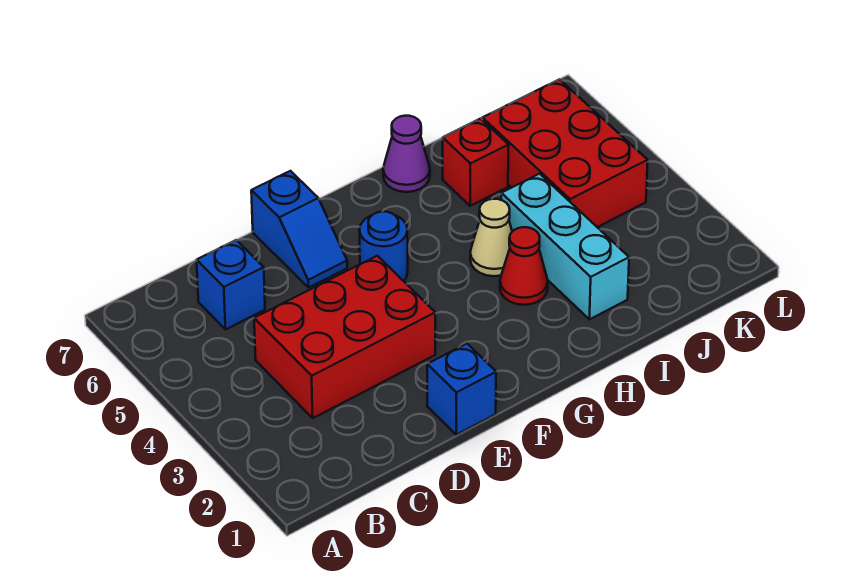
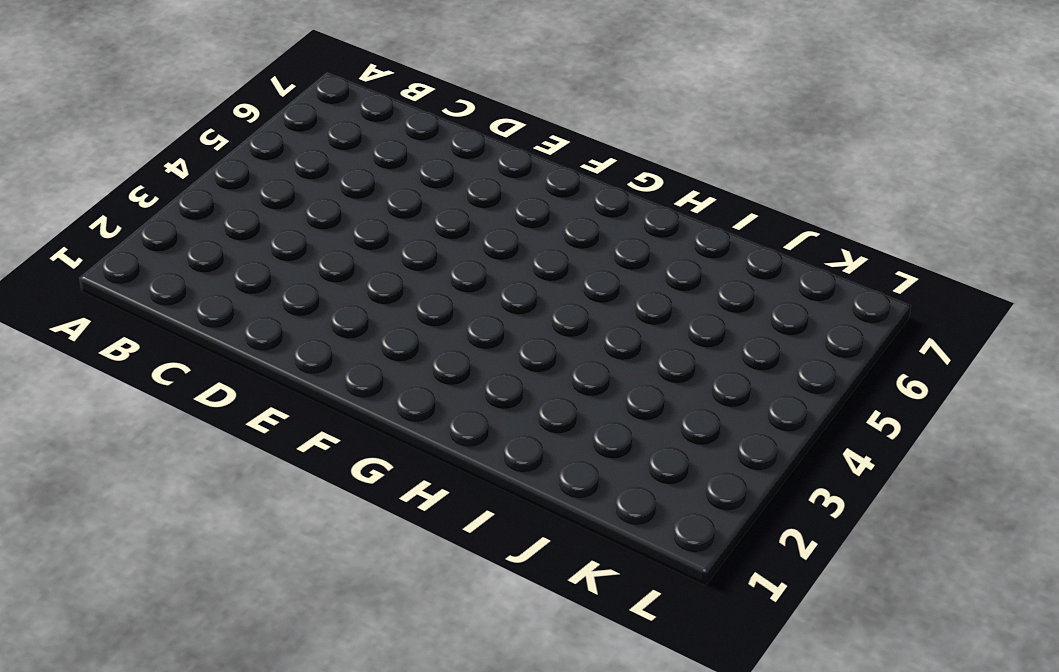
none -> red brick C3:E4 level 1
none -> blue brick C6 level 1

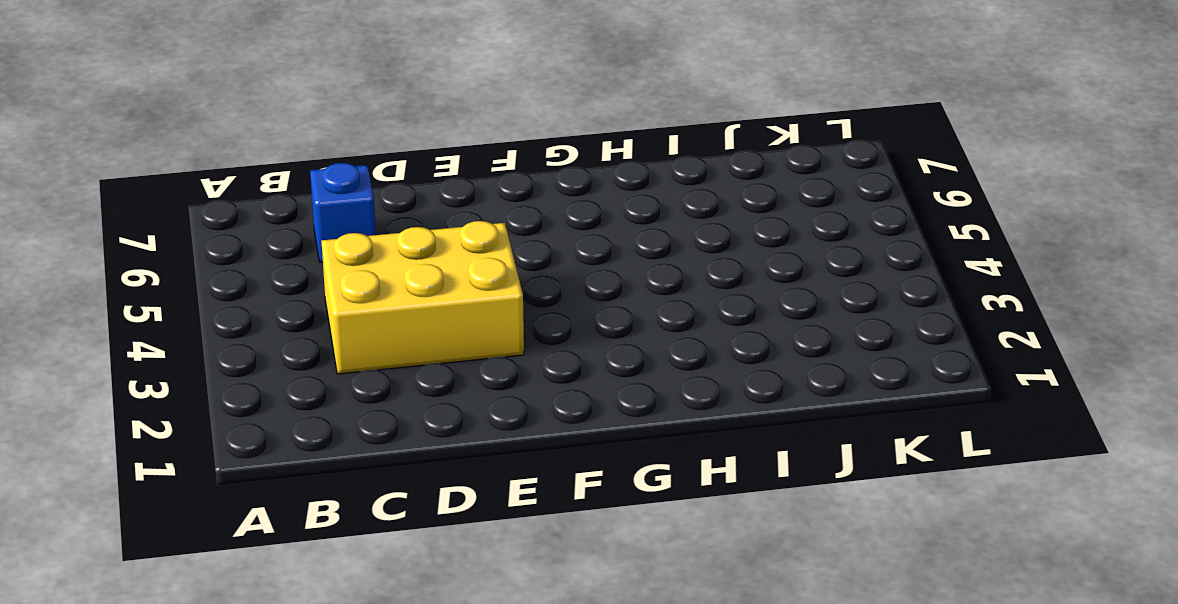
yellow brick C3:E4 level 1 -> red brick C3:E4 level 1
none -> blue brick E1 level 1
none -> blue slope E6:E7 level 1 top 7

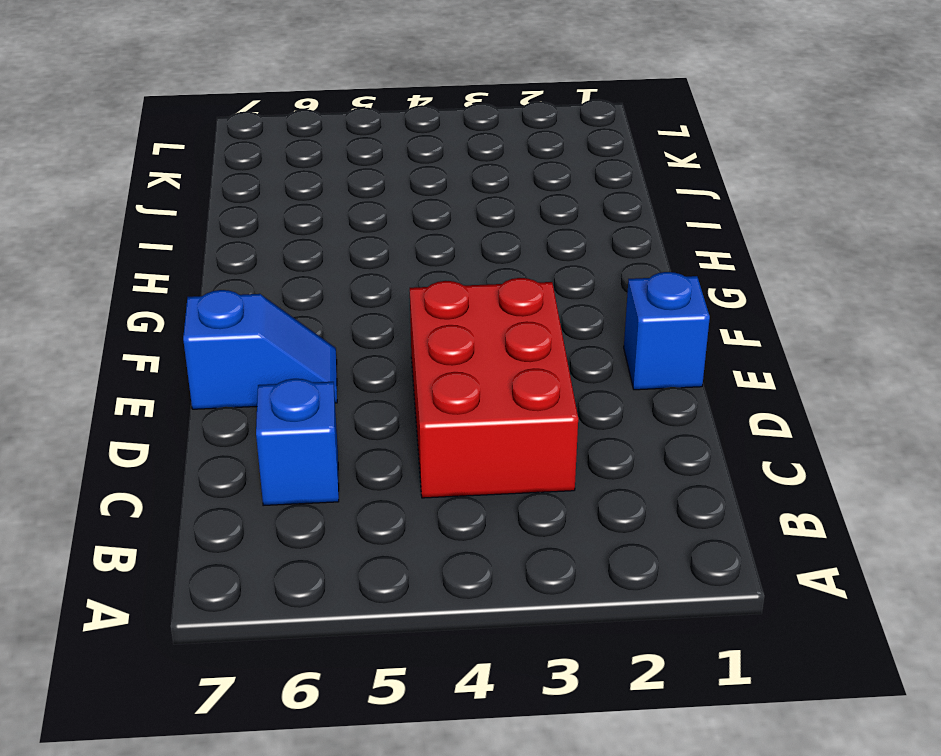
none -> blue round brick F5 level 1
none -> red cone H3 level 1

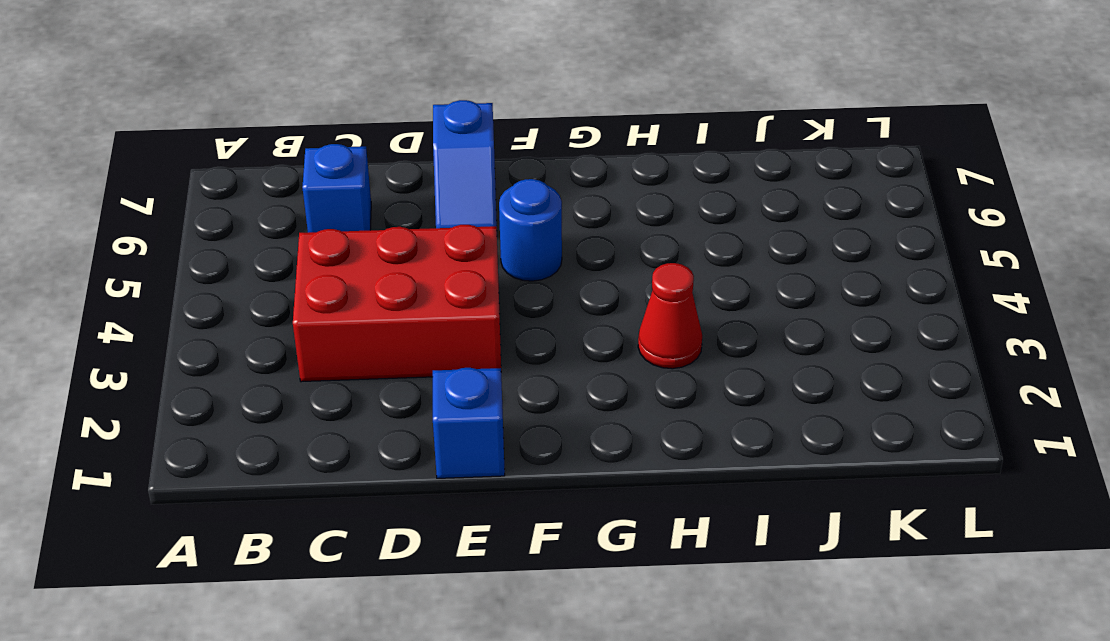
none -> tan cone H4 level 1
none -> purple cone H7 level 1

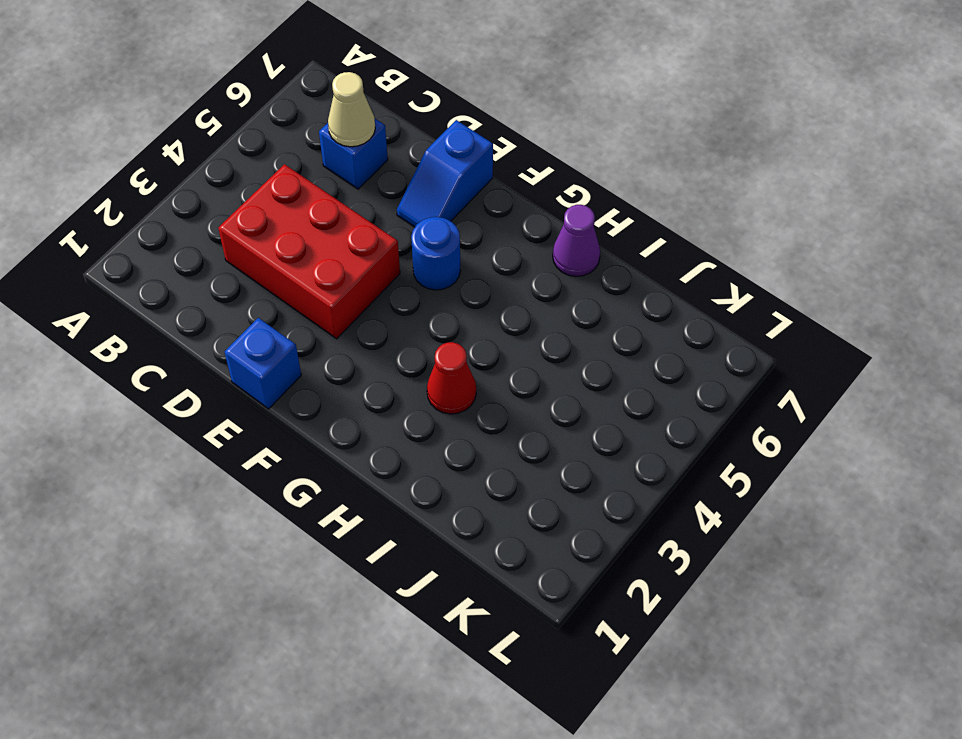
tan cone C6 level 2 -> tan cone H4 level 1
none -> cyan brick I2:I4 level 1
none -> red brick I6 level 1

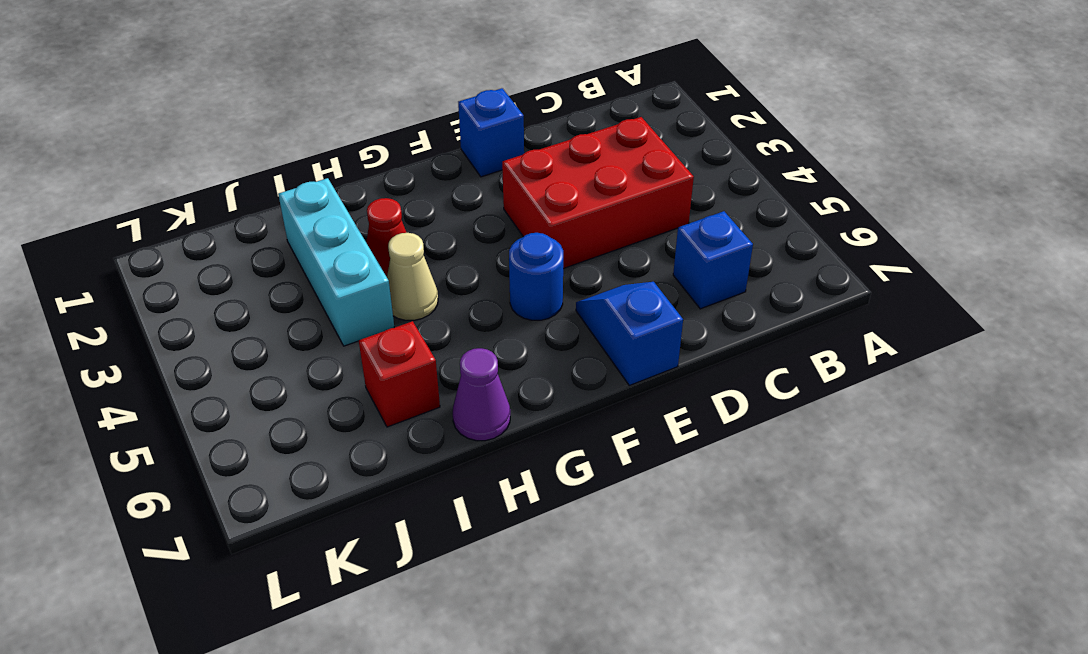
none -> red brick J4:K6 level 1

